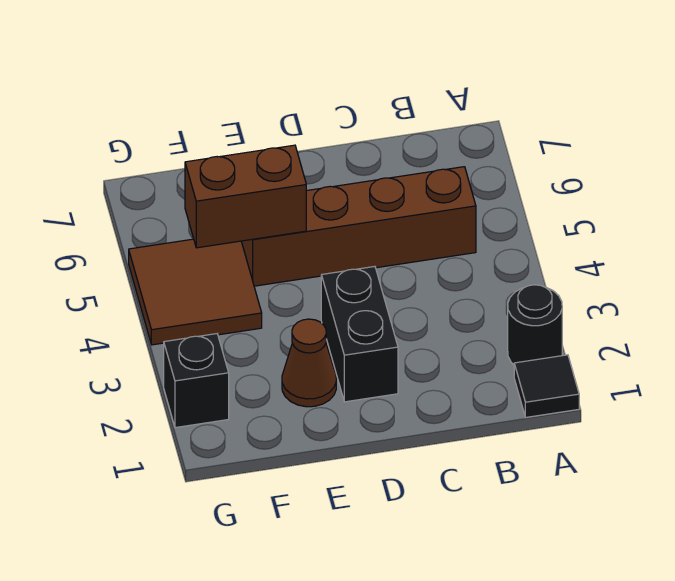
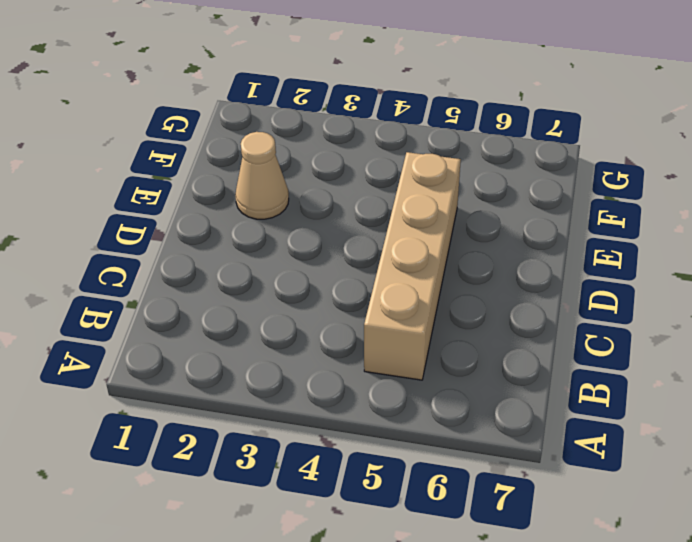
tan brick B5:E5 level 1 -> brown brick B5:E5 level 1
tan cone E2 level 1 -> brown cone E2 level 1
none -> black tile A1 level 1
none -> black round brick A2 level 1

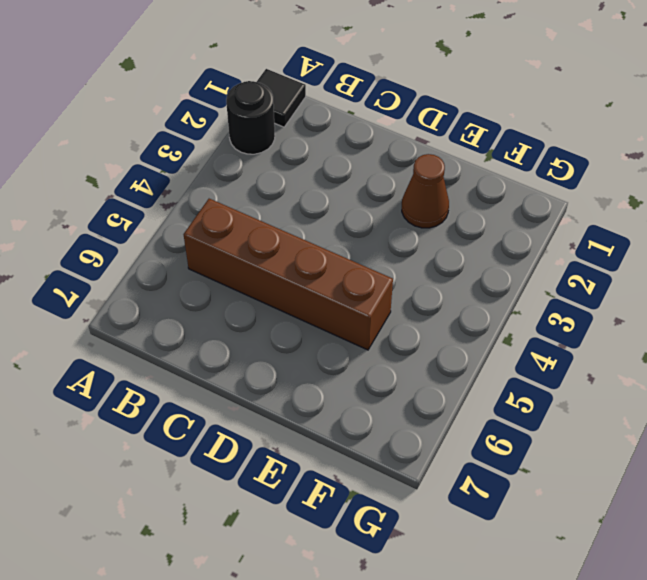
none -> black brick D2:D3 level 1
none -> brown tile F4:G5 level 1

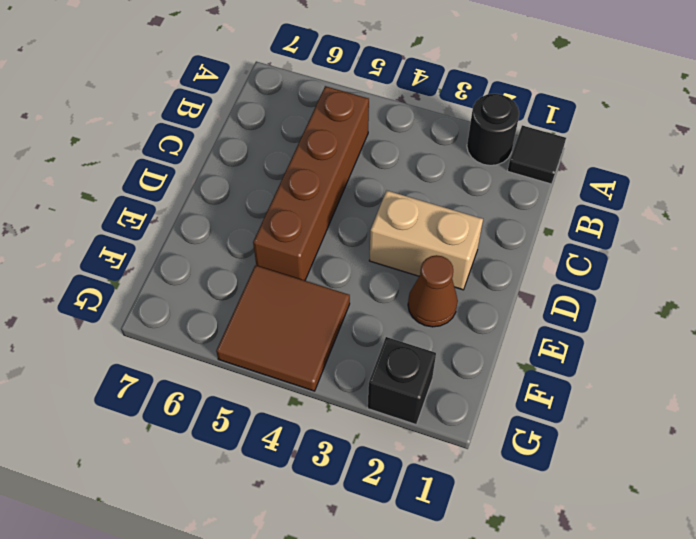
tan brick D2:D3 level 1 -> black brick D2:D3 level 1
none -> brown brick E5:F5 level 2

